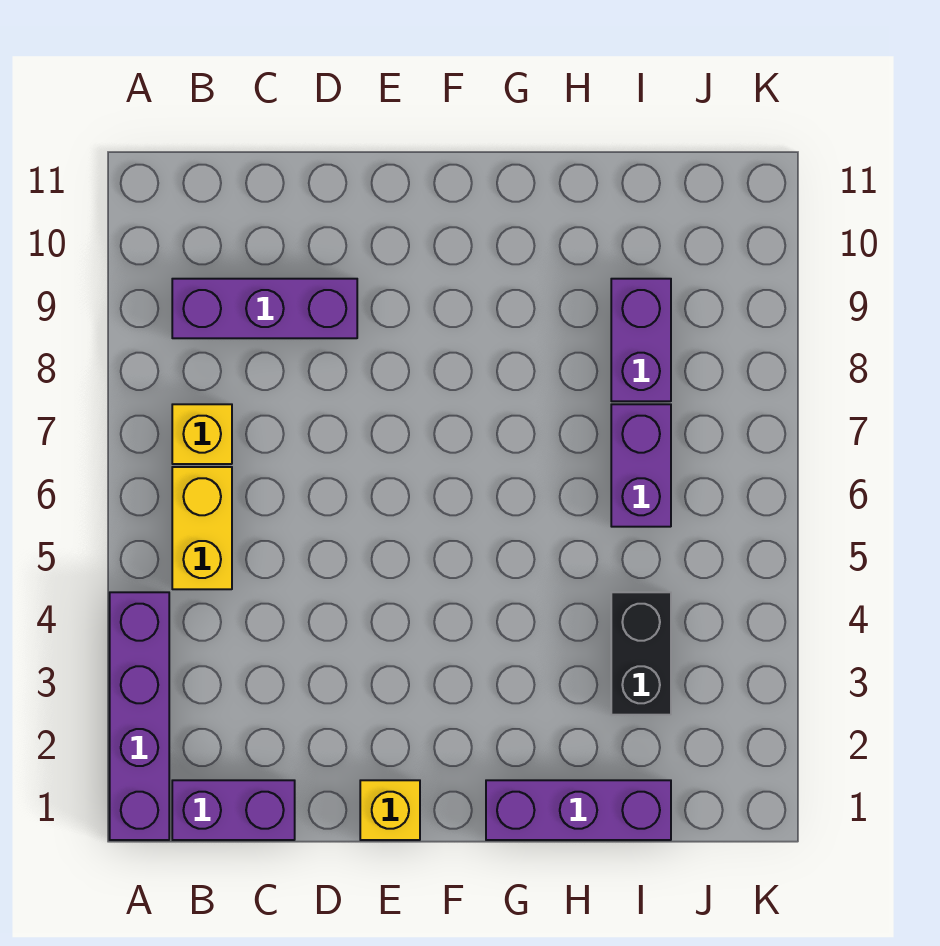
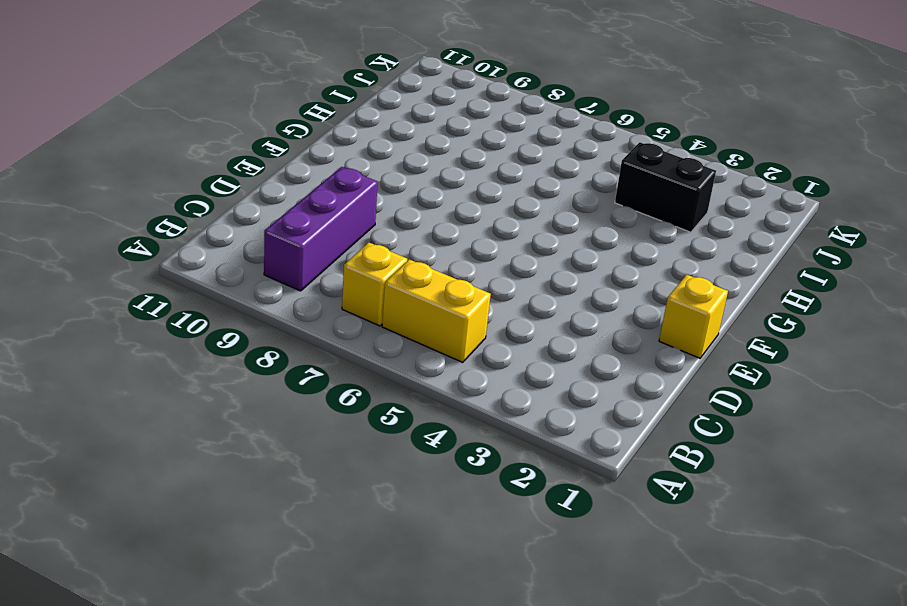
none -> purple brick A1:A4 level 1
none -> purple brick B1:C1 level 1

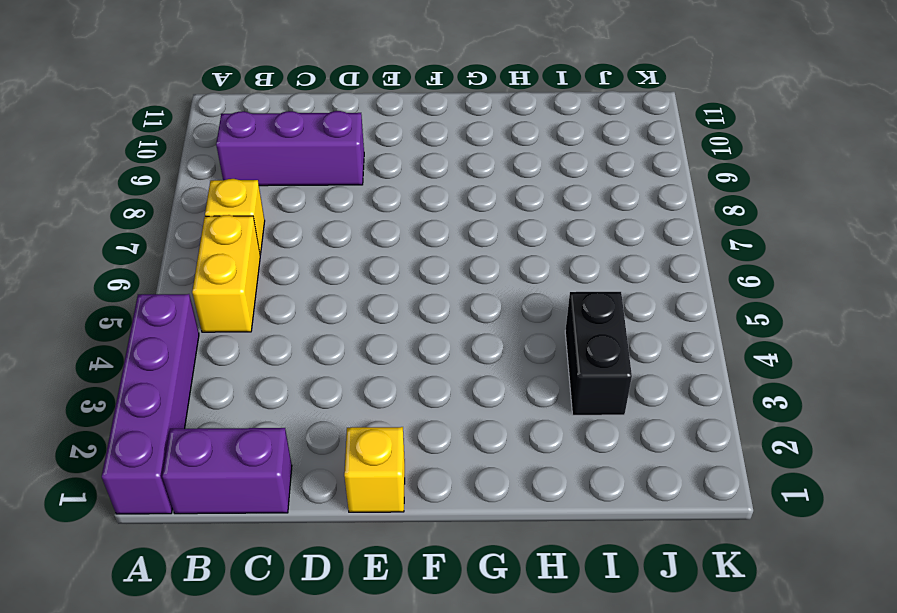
none -> purple brick G1:I1 level 1
none -> purple brick I6:I7 level 1

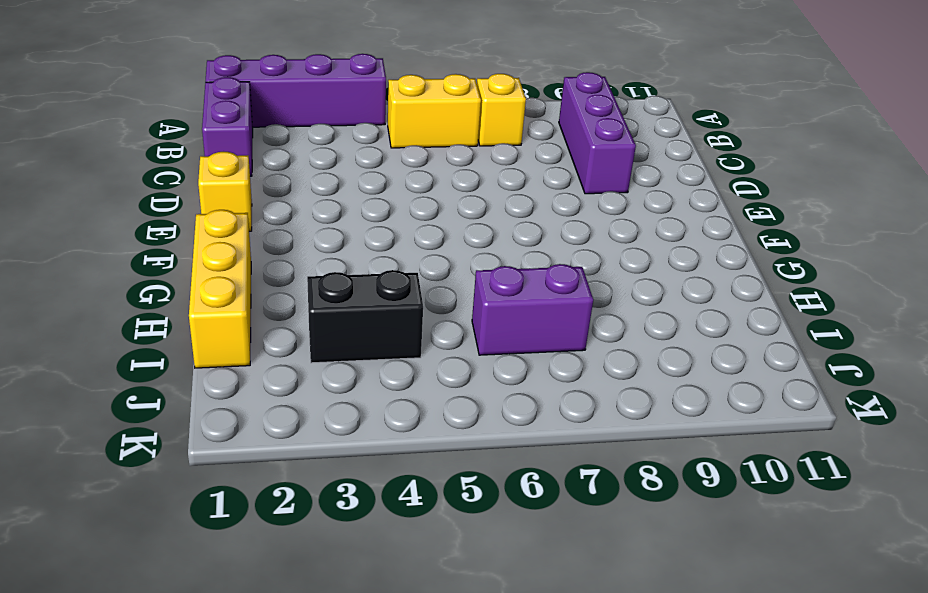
yellow brick G1:I1 level 1 -> purple brick G1:I1 level 1
none -> purple brick I8:I9 level 1

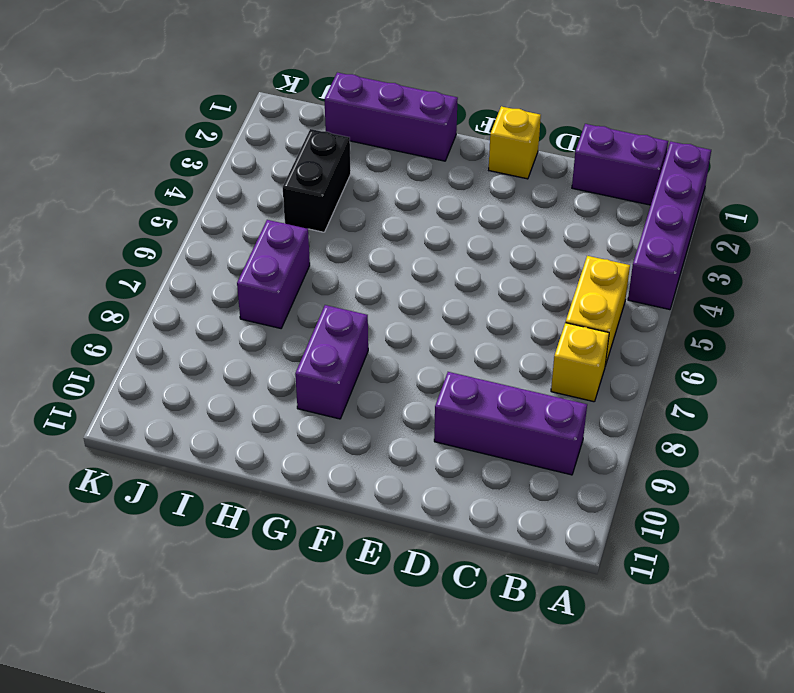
purple brick G8:G9 level 1 -> purple brick I8:I9 level 1

